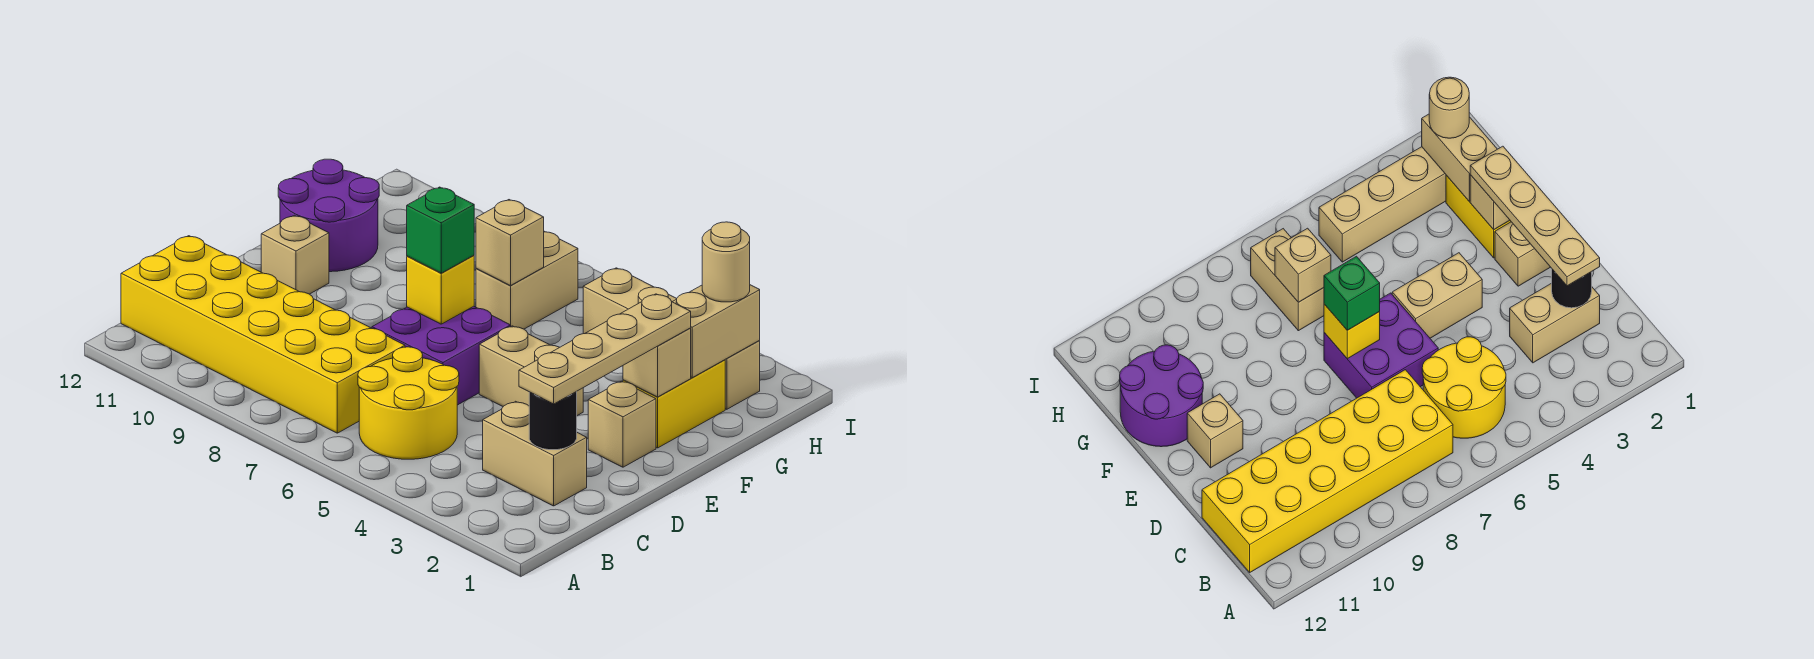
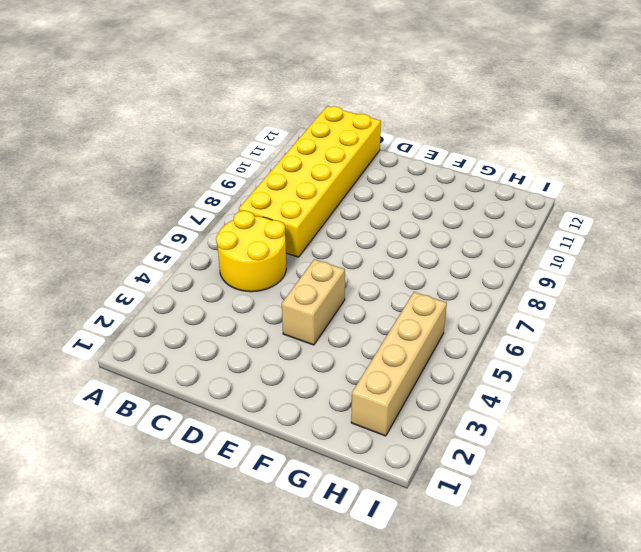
none -> tan brick C2:C3 level 1
none -> purple brick D6:E7 level 1
none -> tan brick E2 level 1

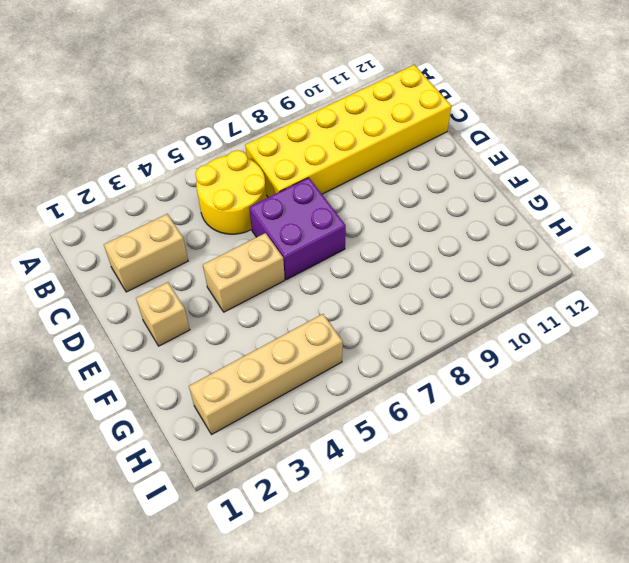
none -> tan brick E11 level 1
none -> yellow brick F2:G2 level 1
none -> purple round brick F11:G12 level 1

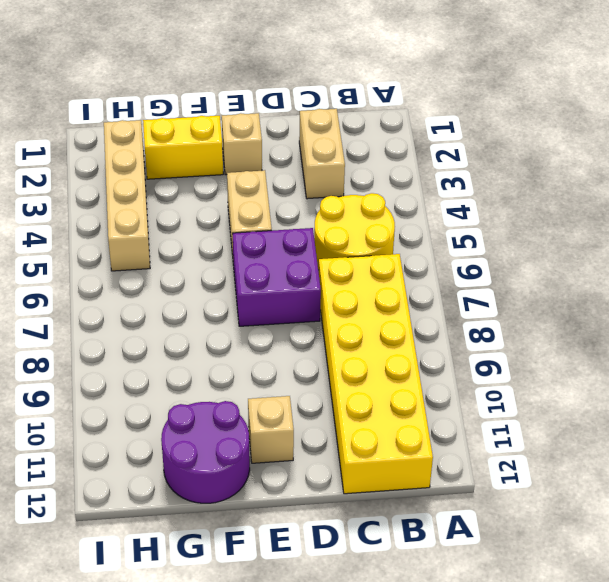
none -> tan brick G7:H7 level 1
none -> black round brick C2 level 2
none -> yellow brick E7 level 2

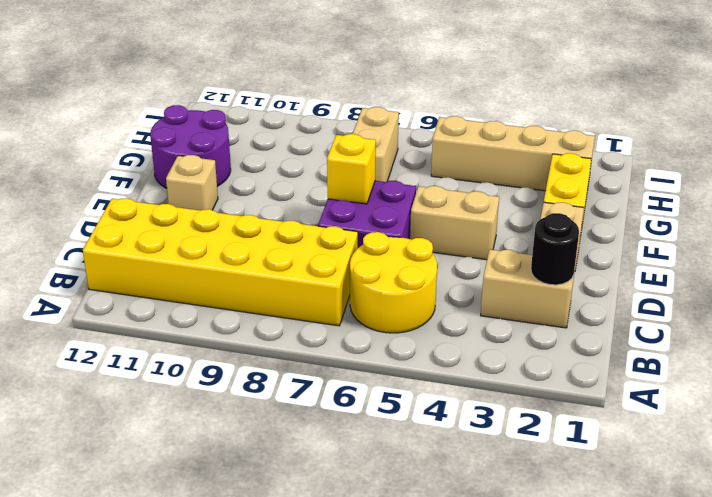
none -> tan brick F2 level 2
none -> tan brick G2:H2 level 2
none -> tan brick G7 level 2

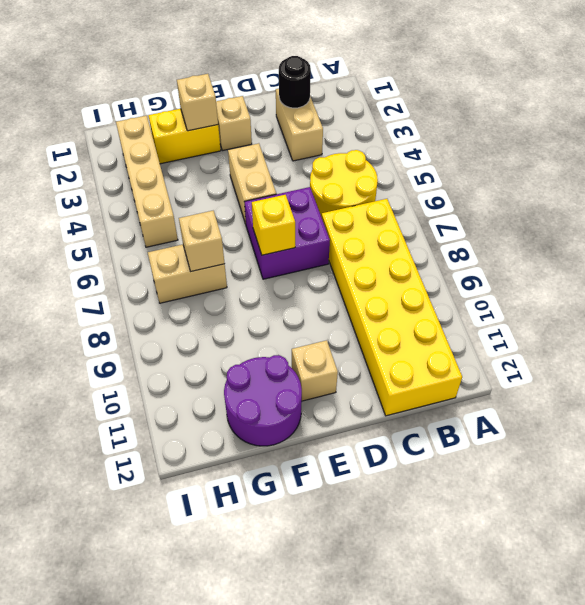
none -> tan brick G2:H2 level 2
none -> tan plate C2:F2 level 3
none -> green brick E7 level 3

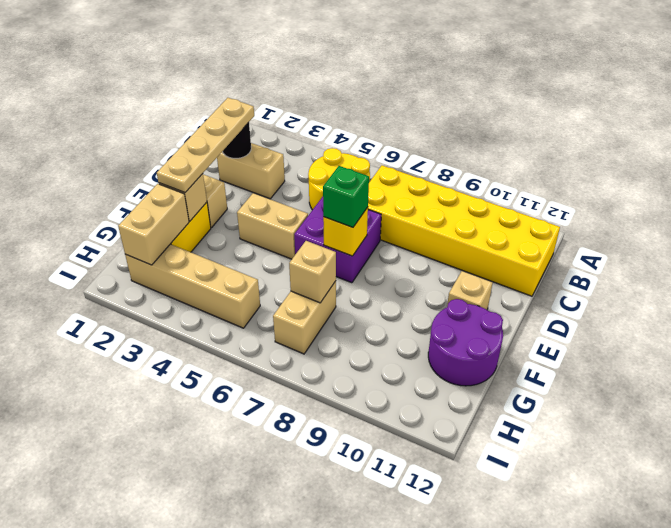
none -> tan round brick H2 level 3

